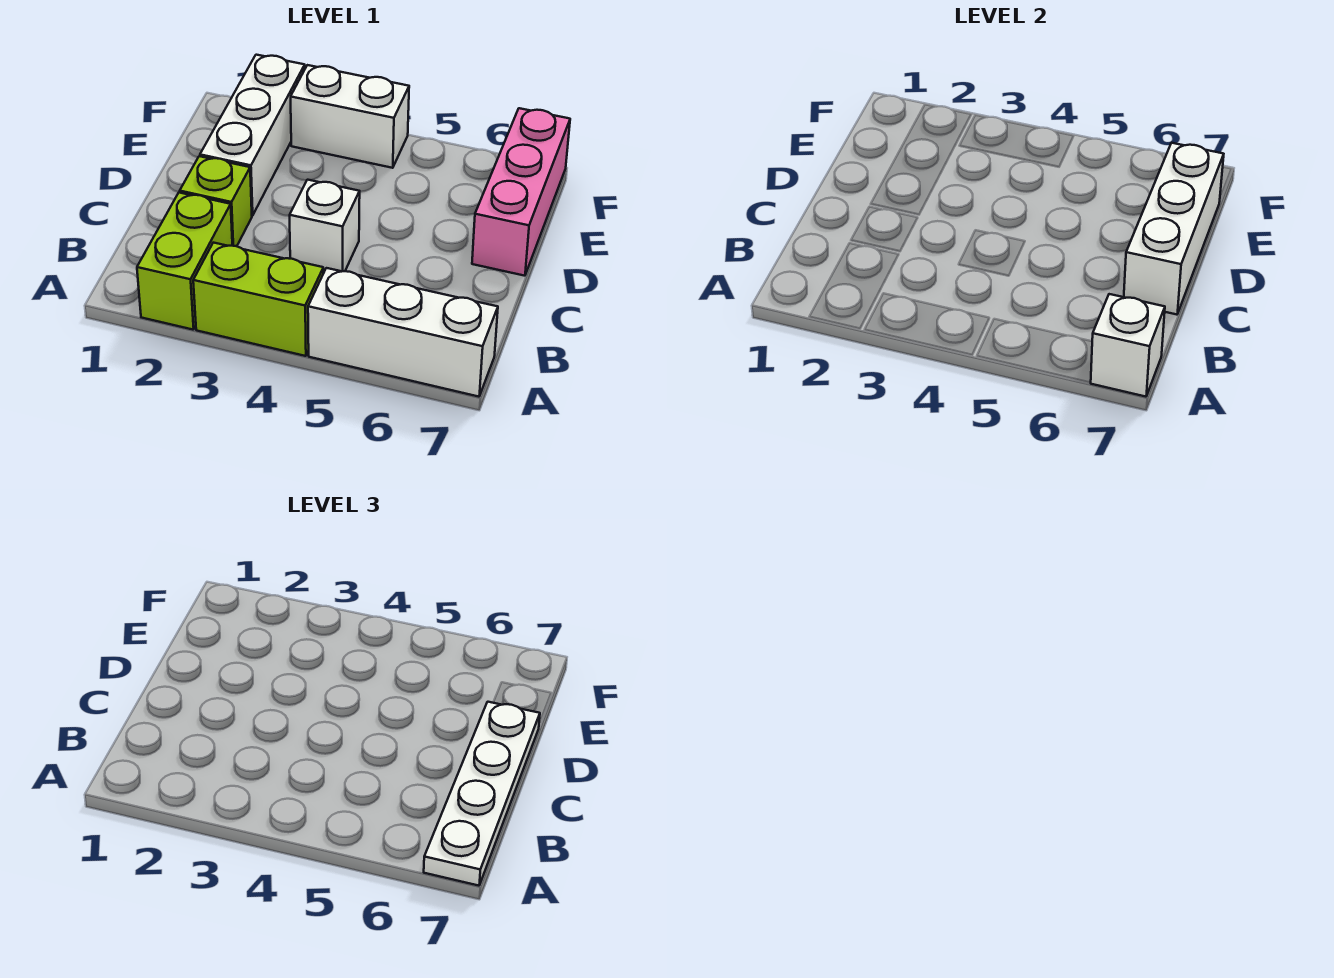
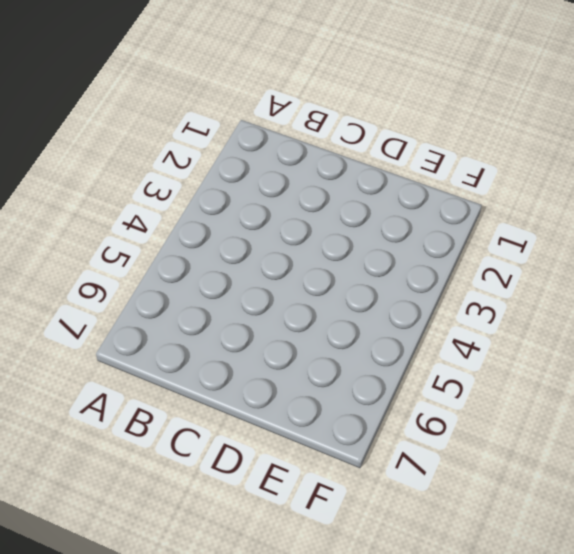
none -> lime brick A2:B2 level 1
none -> lime brick A3:A4 level 1

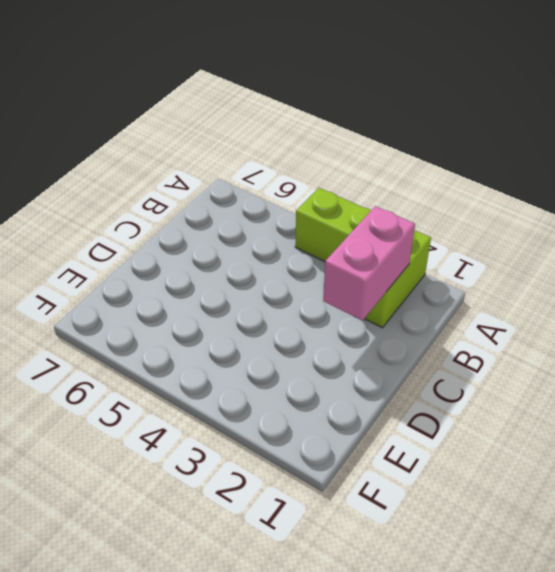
pink brick B2:C2 level 2 -> none
none -> white brick A5:A7 level 1
none -> lime brick C2 level 1

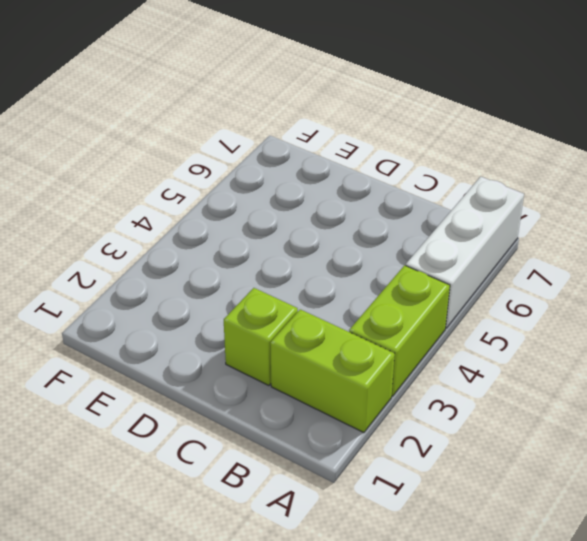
none -> white brick C4 level 1
none -> white brick D2:F2 level 1

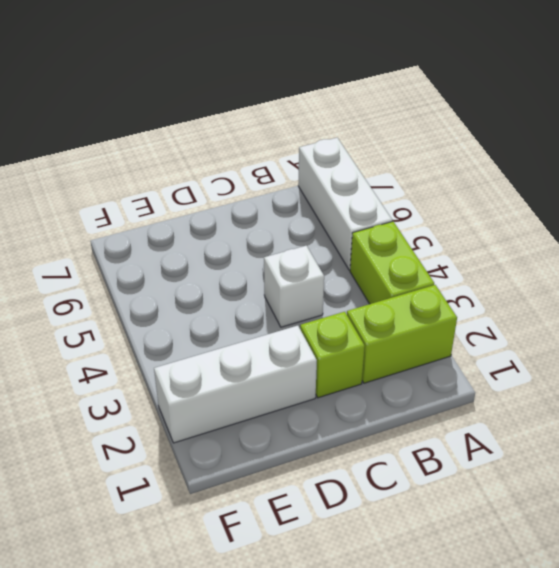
none -> pink brick D7:F7 level 1
none -> white brick F3:F4 level 1

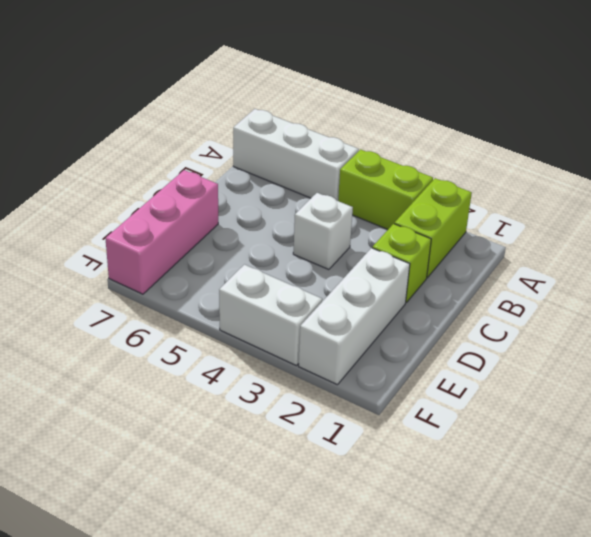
none -> white brick A7 level 2
none -> white brick C7:E7 level 2

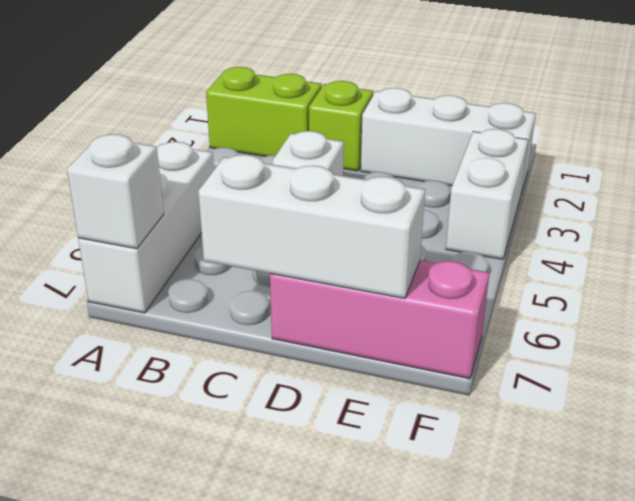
none -> lime brick A3:A4 level 1
none -> white plate A7:D7 level 3

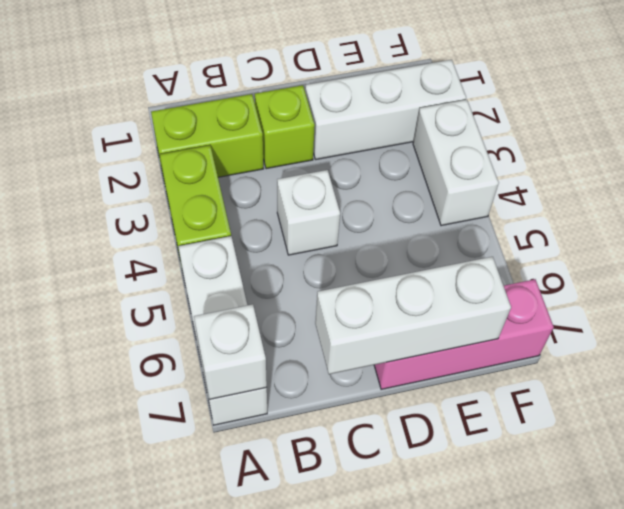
none -> white plate A7:D7 level 3

